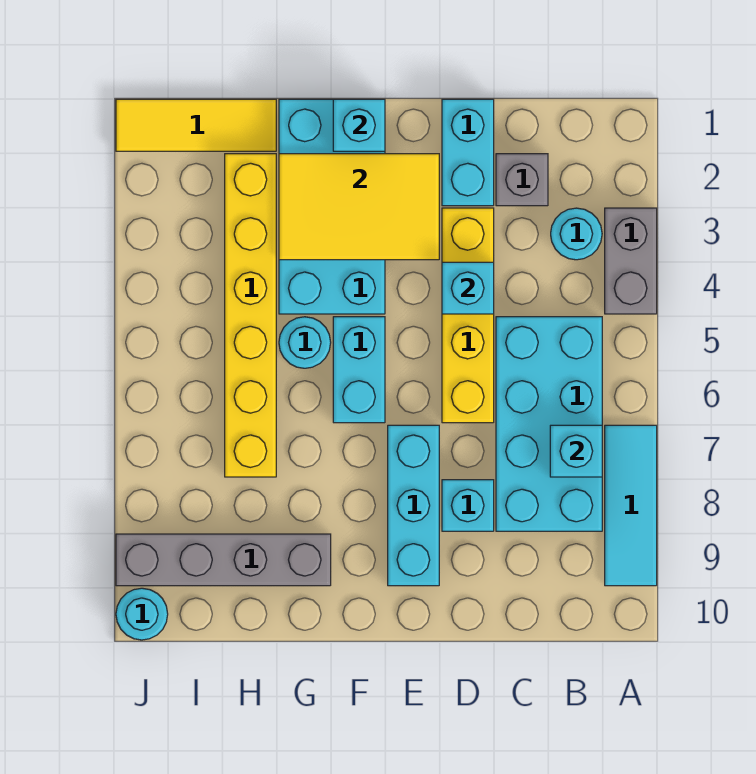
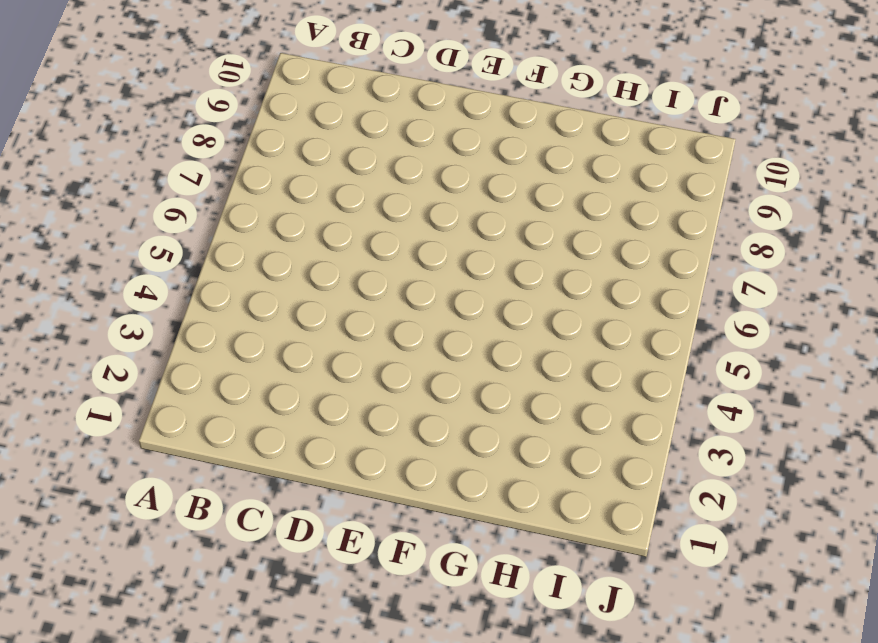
none -> grey brick A3:A4 level 1
none -> cyan tile A7:A9 level 1
none -> cyan round brick B3 level 1

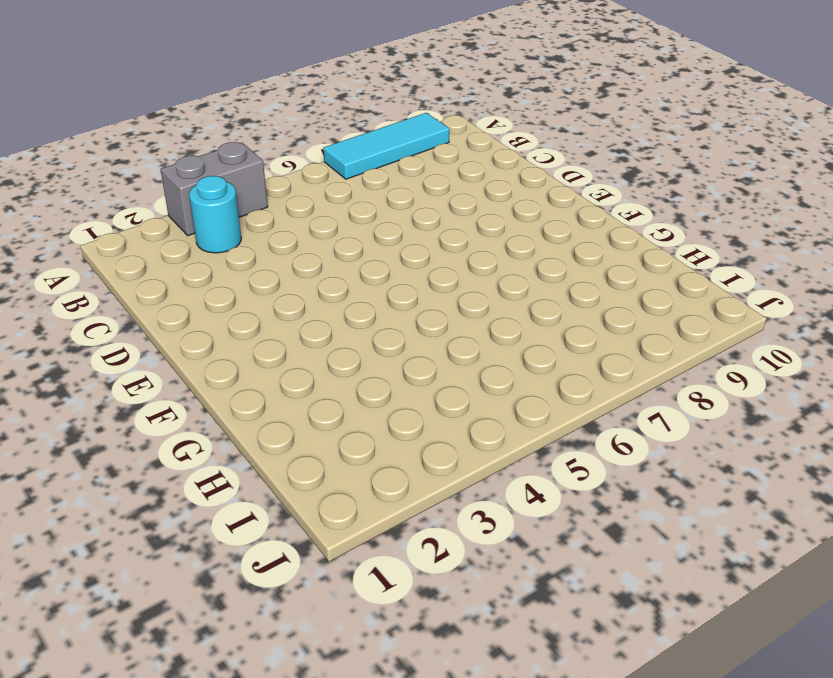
none -> cyan brick B5:C8 level 1
none -> grey brick C2 level 1
none -> cyan brick D1:D2 level 1

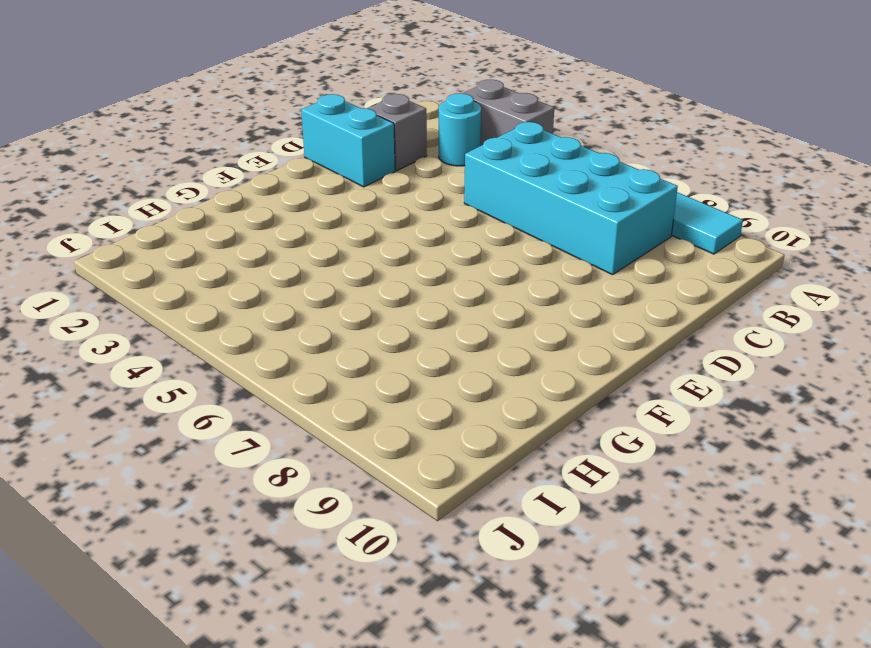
none -> yellow brick D3:D6 level 1
none -> cyan brick D8 level 1
none -> cyan brick E7:E9 level 1

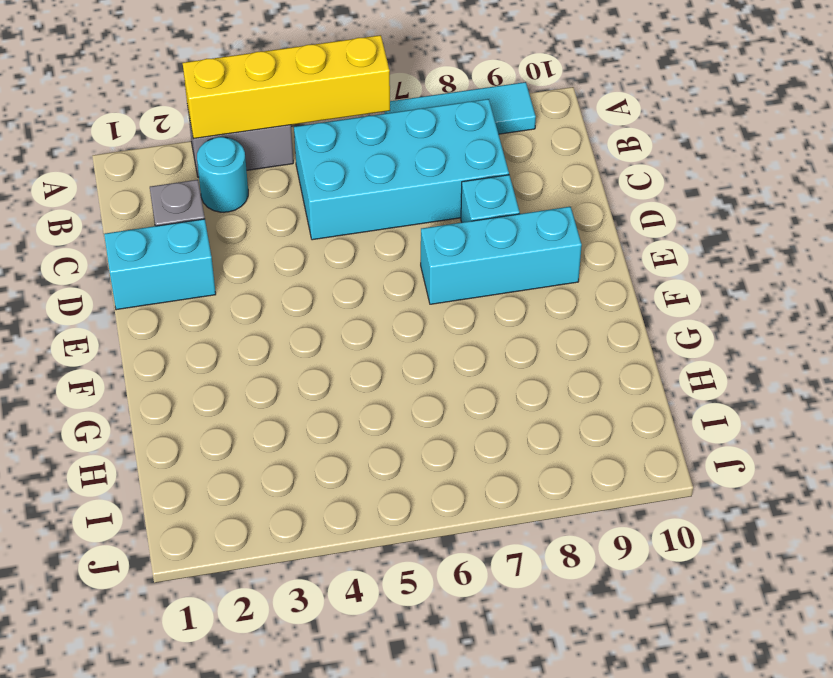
yellow brick A3:A6 level 2 -> yellow brick D3:D6 level 1
none -> cyan brick F1:G4 level 1
none -> cyan brick F5:F6 level 1
none -> cyan round brick G5 level 1

